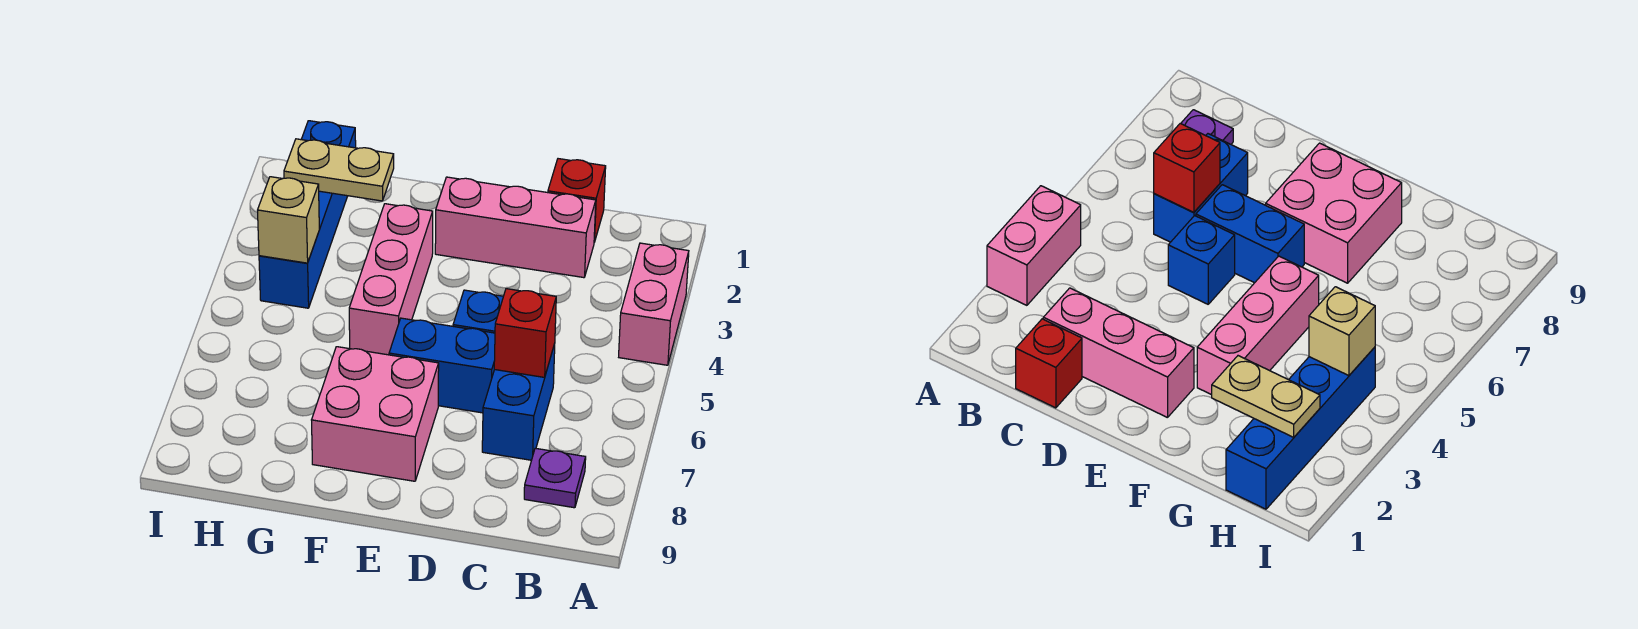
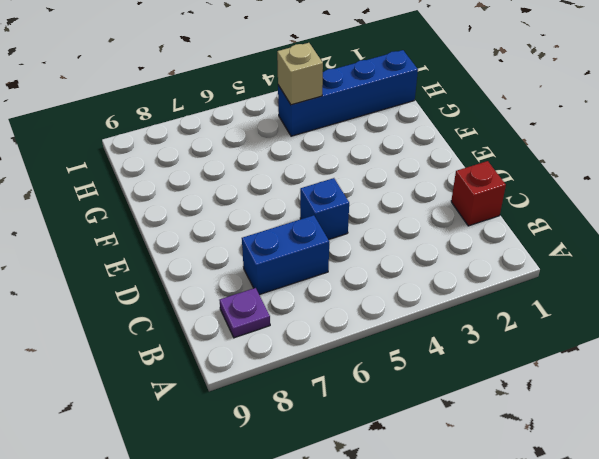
none -> pink brick A3:A4 level 1
none -> pink brick C2:E2 level 1
none -> blue brick D6:E6 level 1

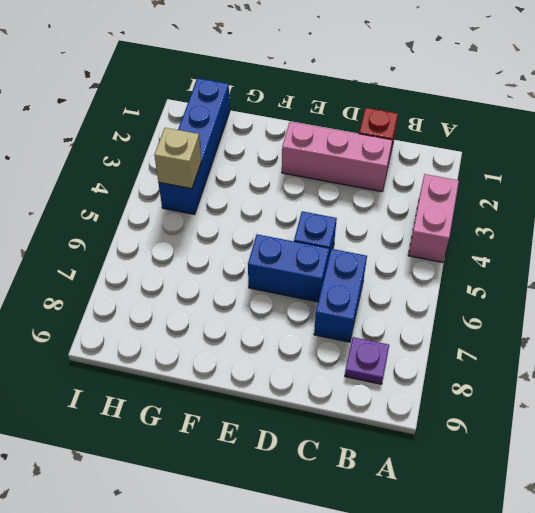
none -> pink brick E7:F8 level 1
none -> pink brick F3:F5 level 1
none -> red brick C6 level 2

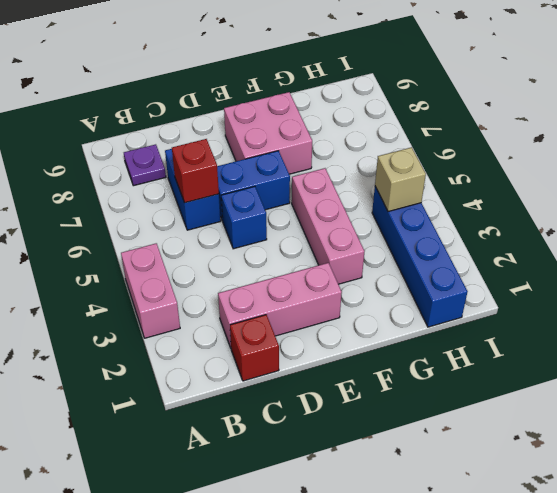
none -> tan plate G2:H2 level 2

